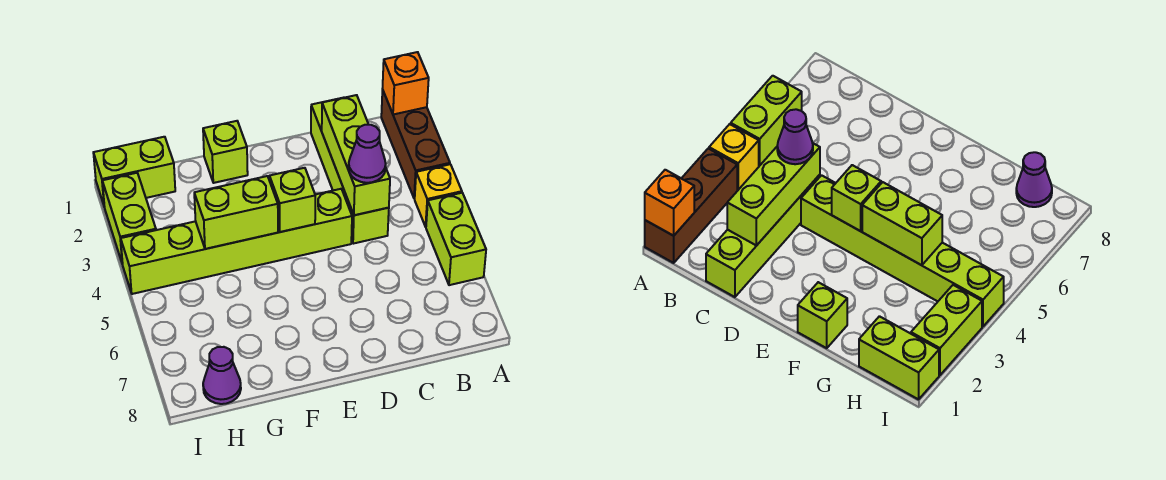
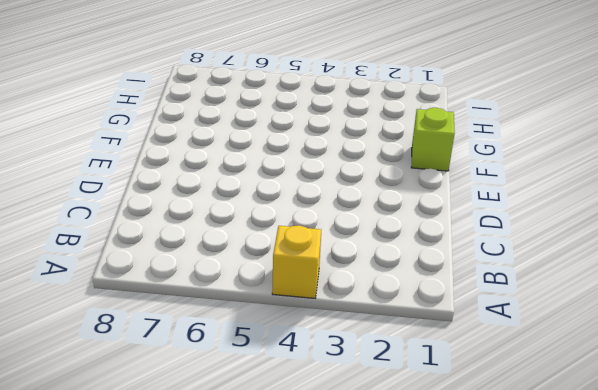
none -> brown brick A1:A3 level 1
none -> lime brick A5:A6 level 1
none -> lime brick C1:C4 level 1

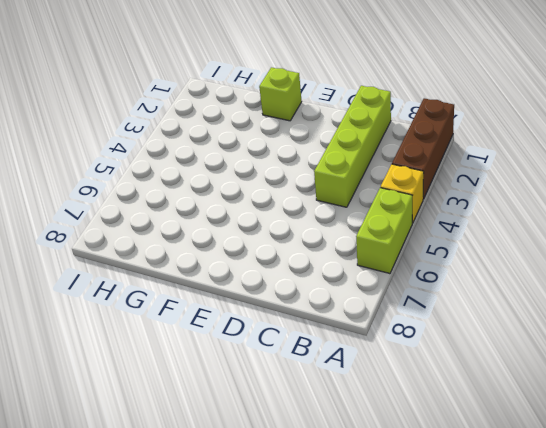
none -> lime brick D4:I4 level 1
none -> lime brick H1:I1 level 1
none -> purple cone H8 level 1

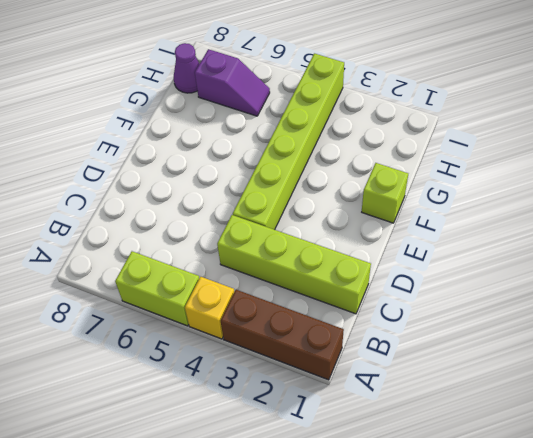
purple slope H6:H7 level 1 top 7 -> none
none -> lime brick H1:I1 level 1
none -> lime brick I2:I3 level 1
none -> orange brick A1 level 2

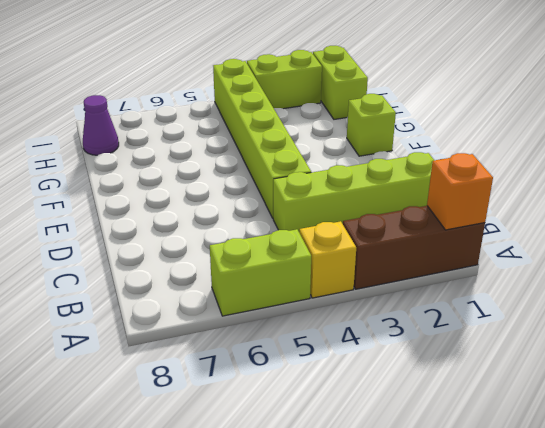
none -> lime brick C2:C4 level 2
none -> lime brick E4 level 2
none -> lime brick F4:G4 level 2

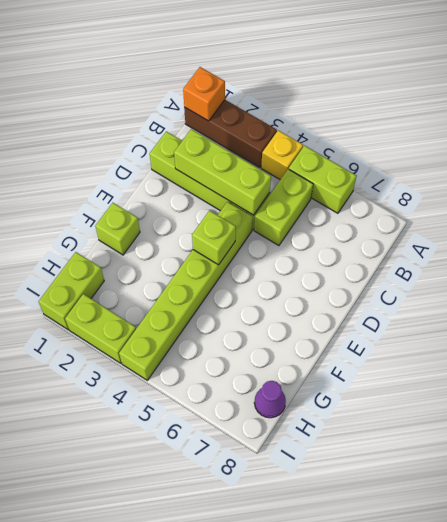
lime brick B5:C5 level 1 -> lime brick F4:G4 level 2
none -> purple cone C4 level 3

